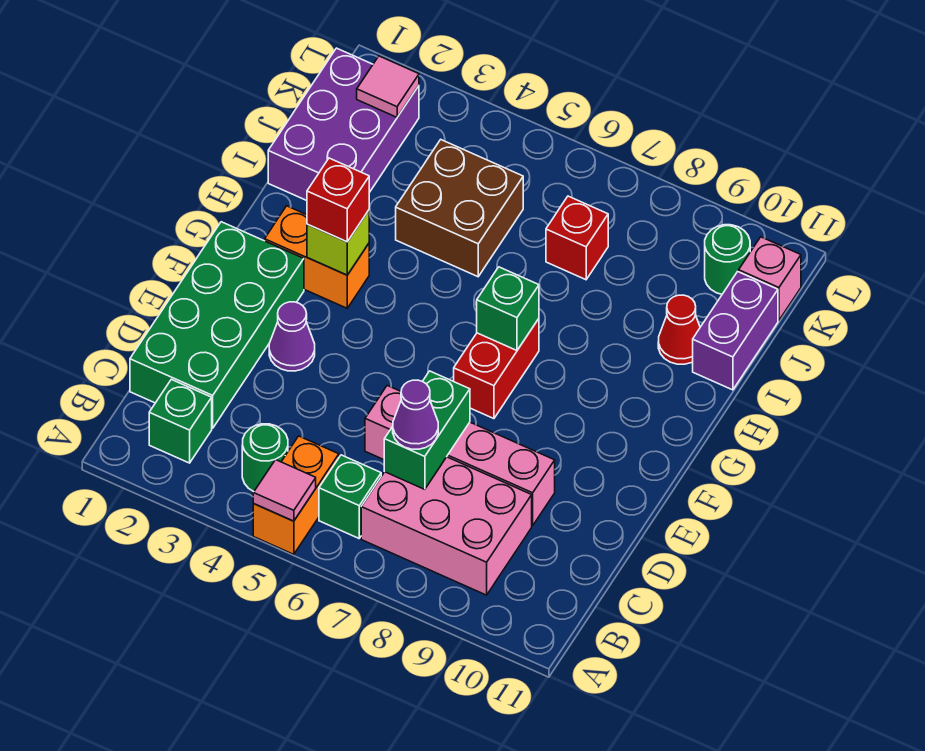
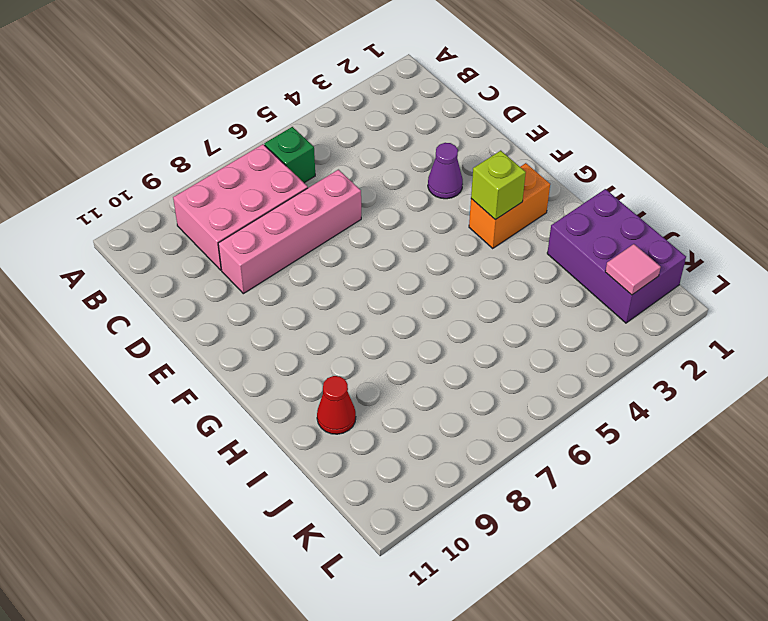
none -> orange brick A5:B5 level 1
none -> green brick B2 level 1
none -> green round brick B4 level 1

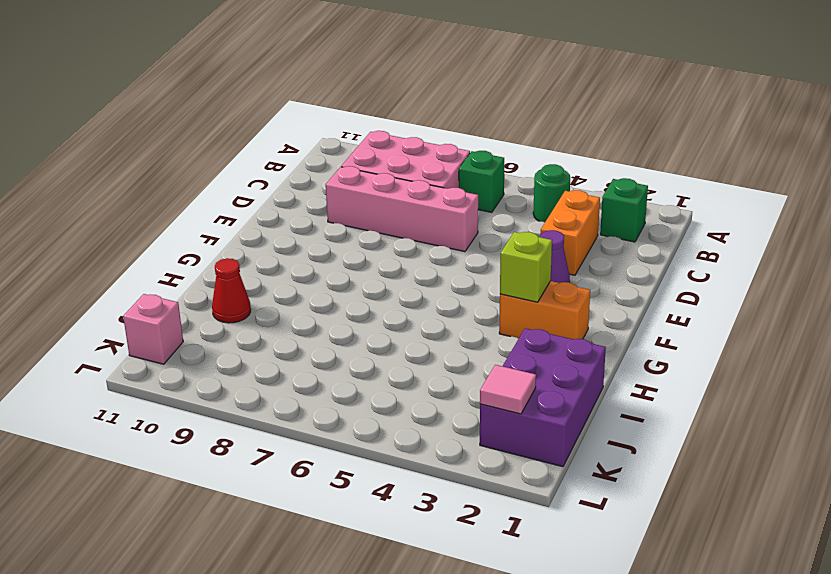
orange brick C3:D3 level 1 -> orange brick A5:B5 level 1
none -> green brick C1:F2 level 1
none -> red brick F7:G7 level 1
none -> brown brick I4:J5 level 1

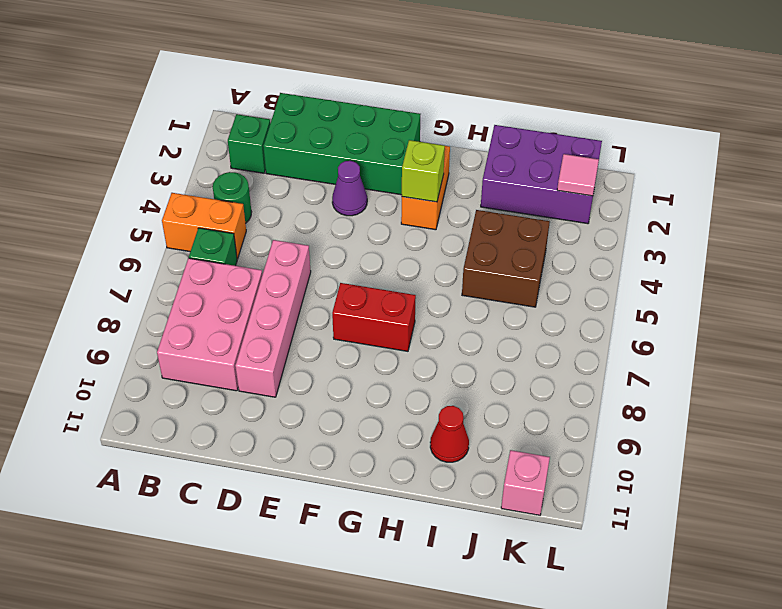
none -> purple brick I11:J11 level 1
none -> red brick J7 level 1
none -> green round brick K10 level 1

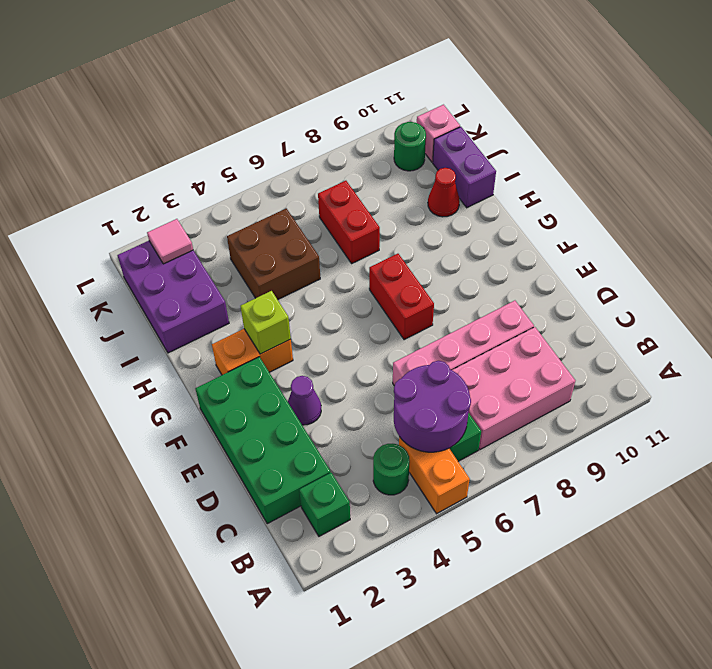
purple round brick B5:C6 level 2 -> none
red brick I7:J7 level 1 -> red brick J7 level 1
none -> pink tile A5 level 2
none -> green brick C7:D7 level 2
none -> green brick G7 level 2

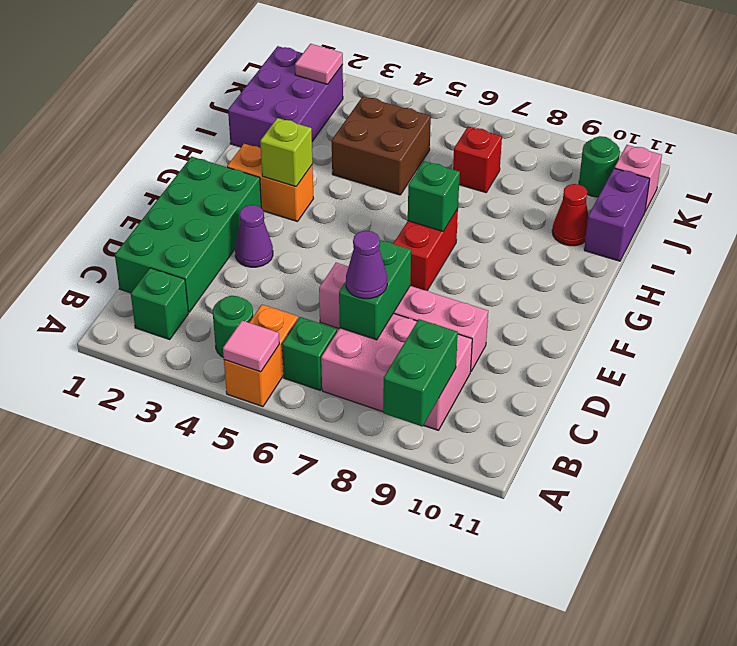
green brick A9:B9 level 2 -> none
none -> red brick G3 level 3

